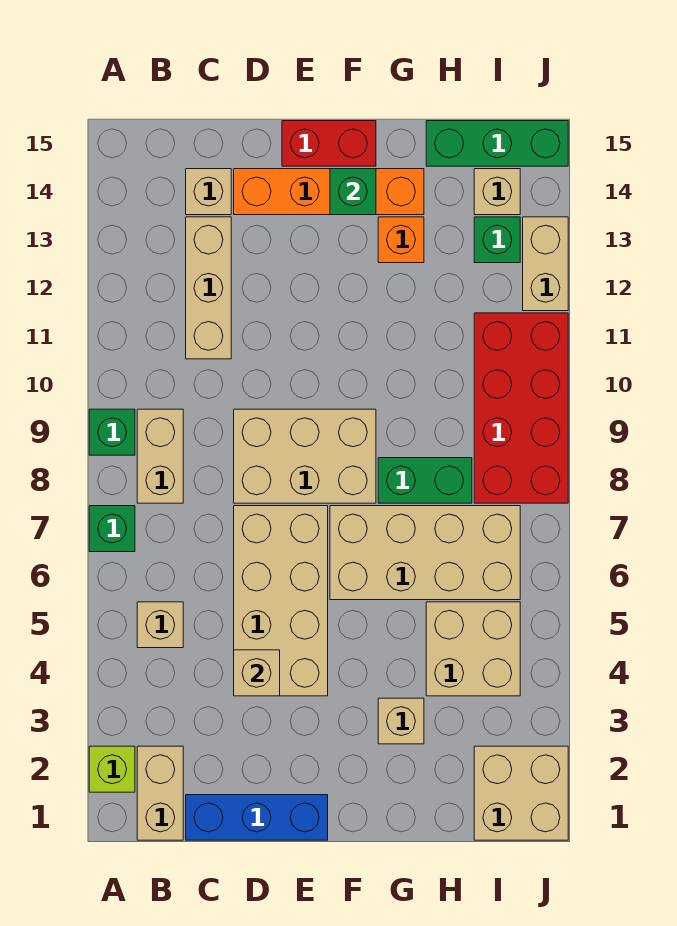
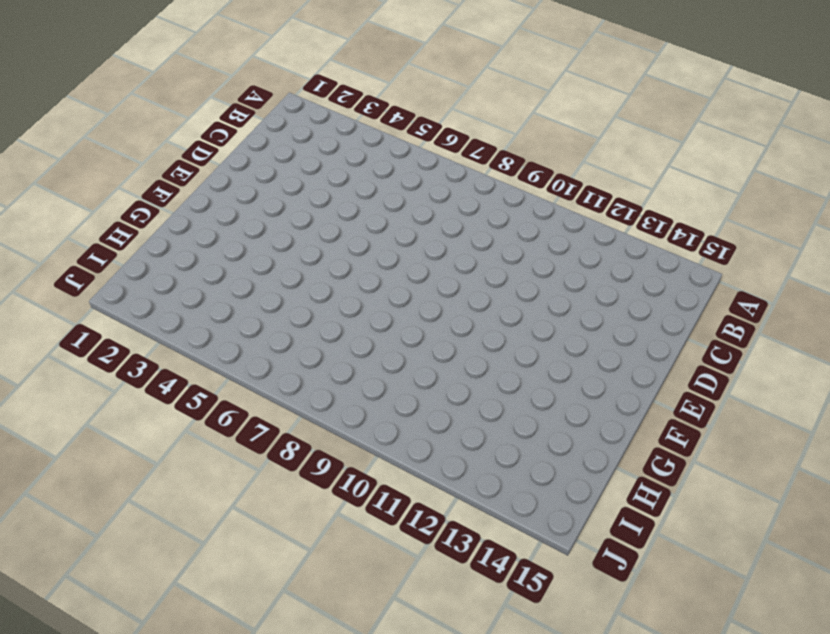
none -> lime brick A2 level 1
none -> green brick A7 level 1
none -> green brick A9 level 1

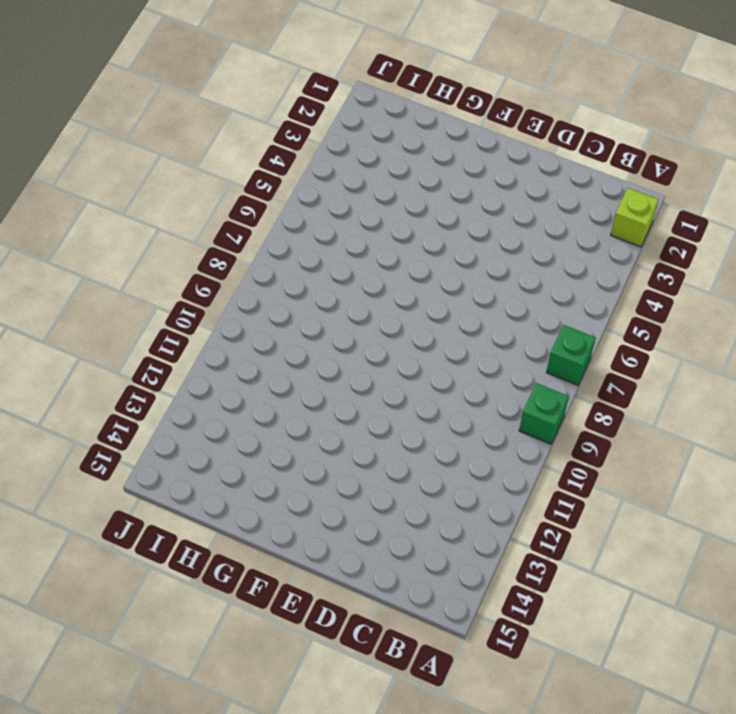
none -> tan brick B1:B2 level 1
none -> tan brick B5 level 1
none -> tan brick B8:B9 level 1

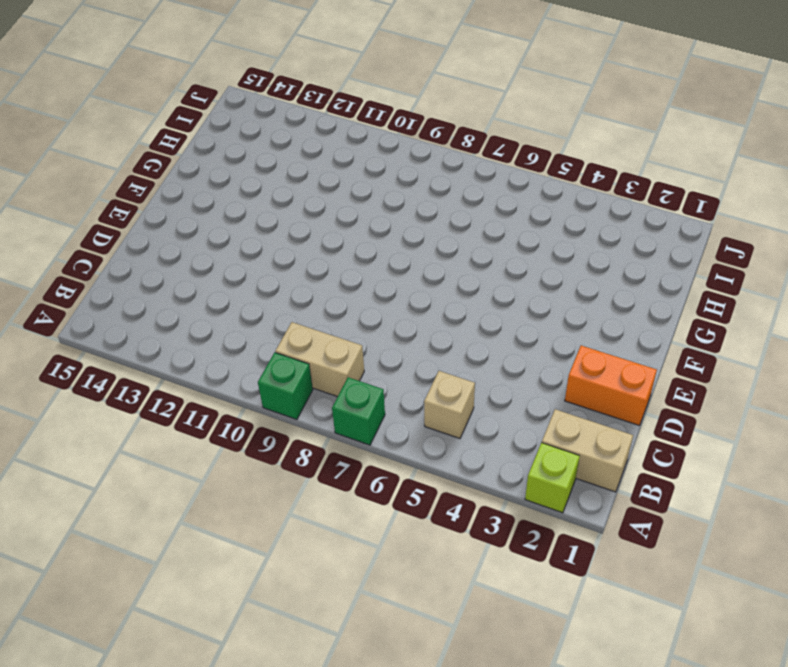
orange brick D1:D2 level 1 -> blue brick C1:E1 level 1
none -> tan brick C11:C13 level 1
none -> tan brick C14 level 1
none -> tan brick D4:E7 level 1

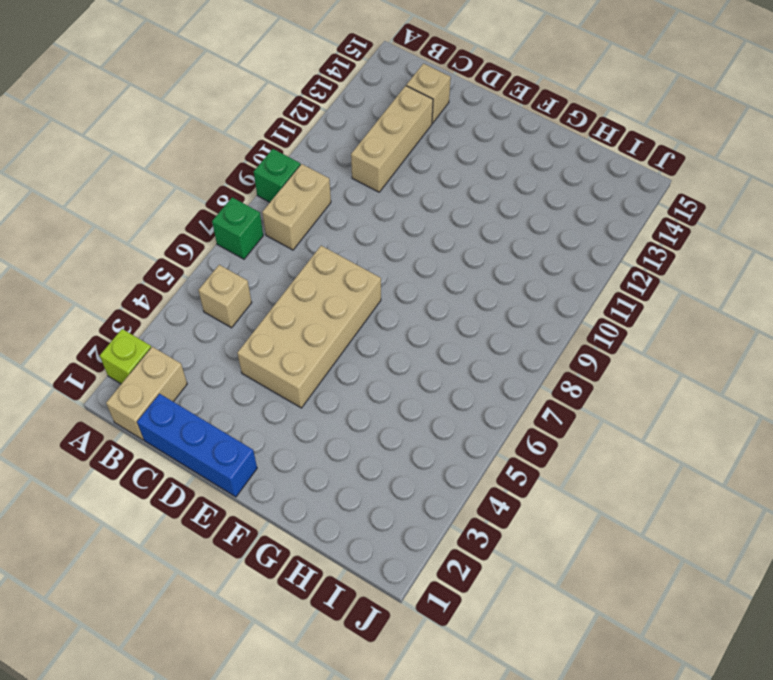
none -> tan brick D8:F9 level 1
none -> orange brick D14:G14 level 1
none -> red brick E15:F15 level 1

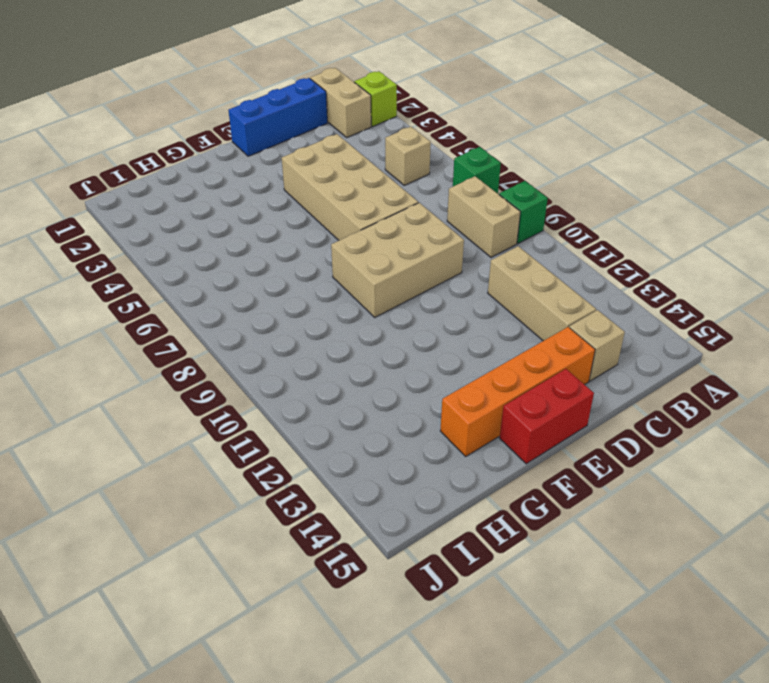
none -> tan brick F6:I7 level 1
none -> tan brick G3 level 1
none -> green brick G8:H8 level 1

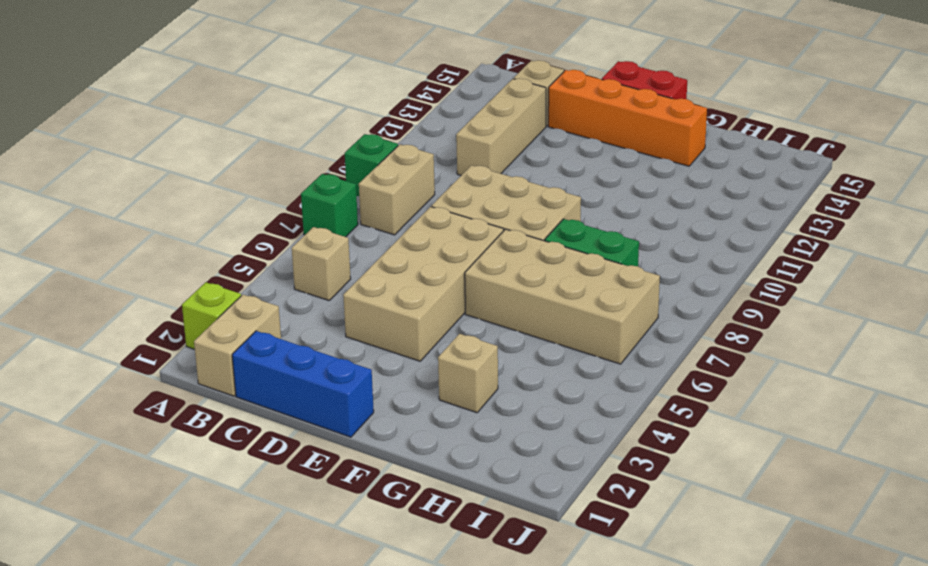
none -> orange brick G13 level 1
none -> tan brick H4:I5 level 1
none -> green brick H15:J15 level 1

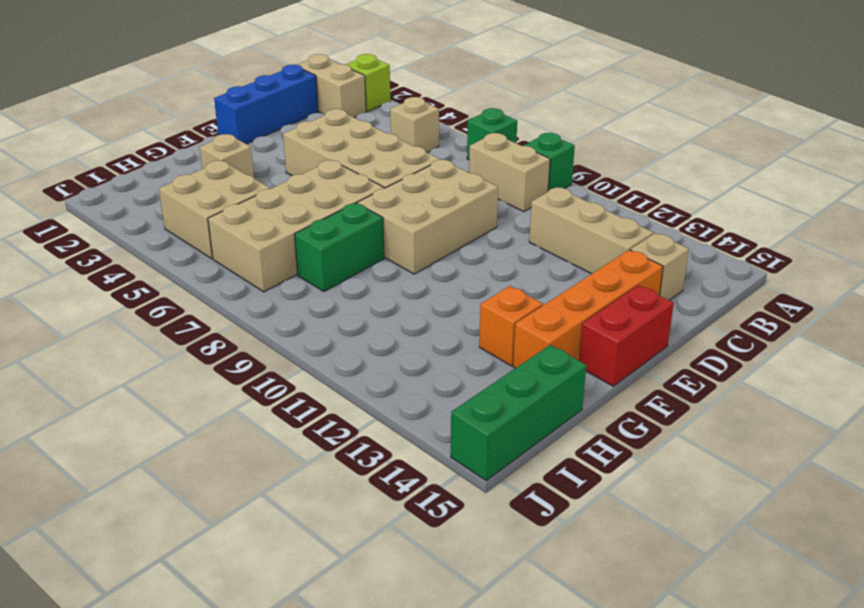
none -> tan brick I1:J2 level 1
none -> red brick I8:J11 level 1
none -> green brick I13 level 1

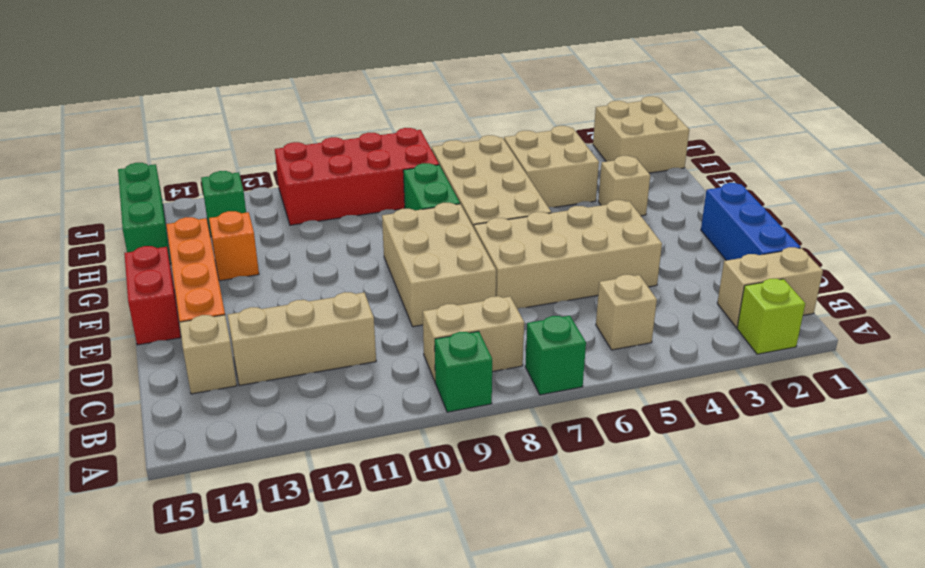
none -> tan brick I14 level 1
none -> tan brick J12:J13 level 1
none -> tan brick D4 level 2

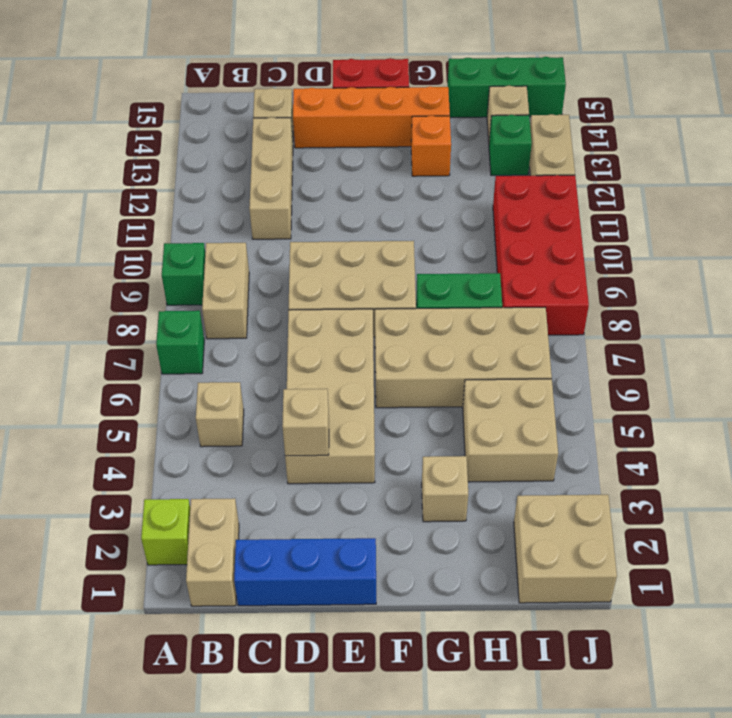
none -> green brick F14 level 2

